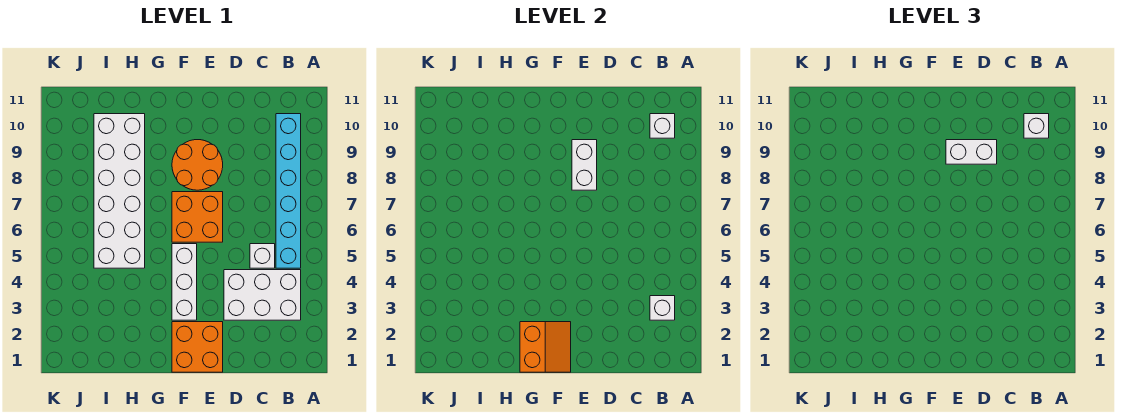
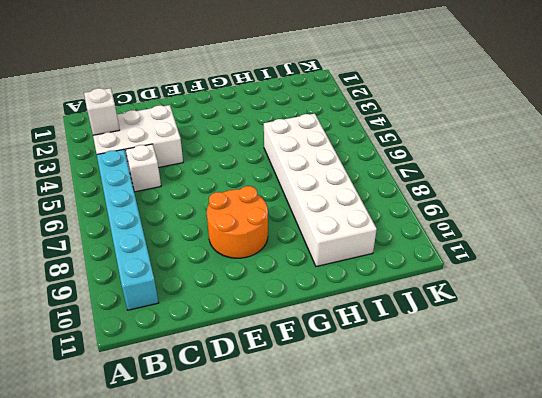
none -> orange brick E1:F2 level 1
none -> orange brick E6:F7 level 1
none -> white brick F3:F5 level 1

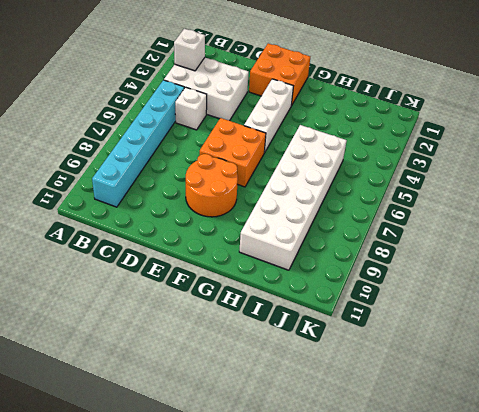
none -> white brick B10 level 2
none -> white brick E8:E9 level 2
none -> orange slope F1:G2 level 2 top G

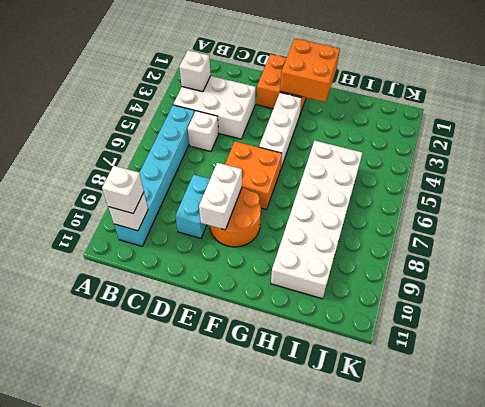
cyan brick D8:D9 level 1 -> none
orange brick F1:G2 level 2 -> orange slope F1:G2 level 2 top G
none -> white brick D9:E9 level 3

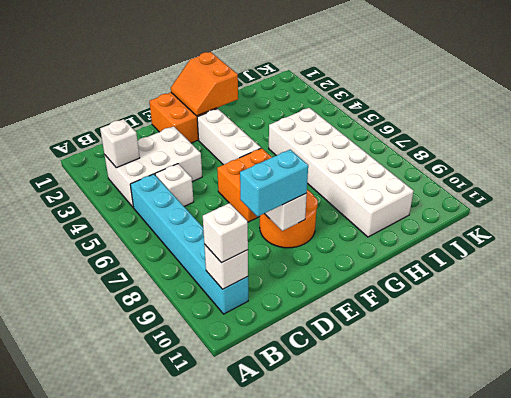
cyan brick D9:E9 level 3 -> white brick D9:E9 level 3

